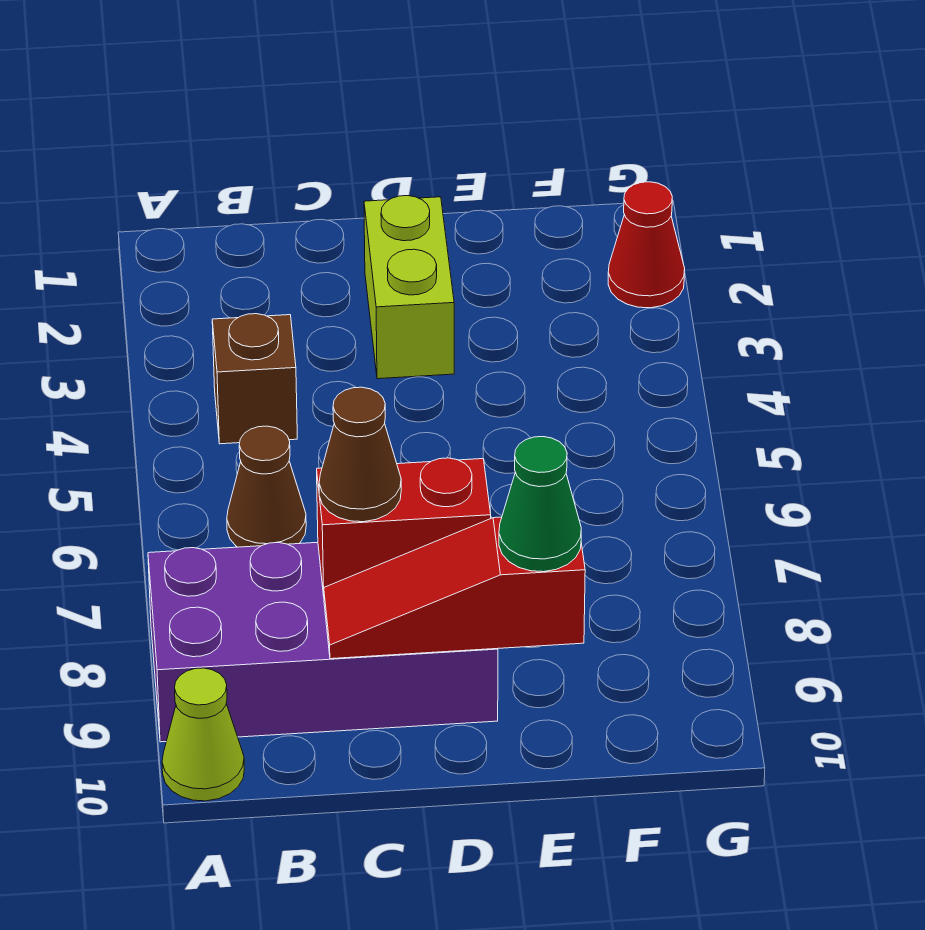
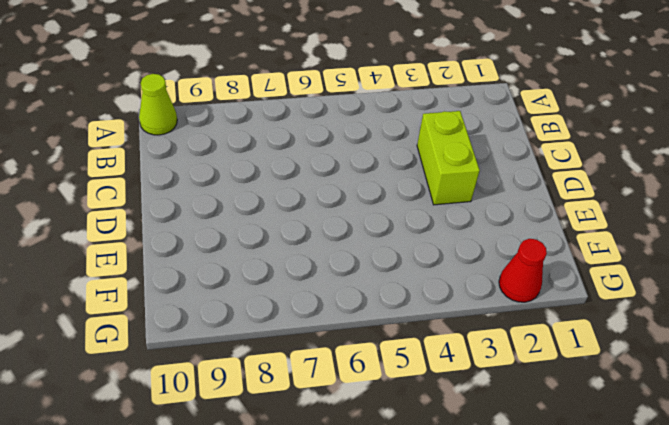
lime brick C3:D3 level 1 -> lime brick D2:D3 level 1
none -> purple brick A8:D9 level 1
none -> brown brick B4 level 1

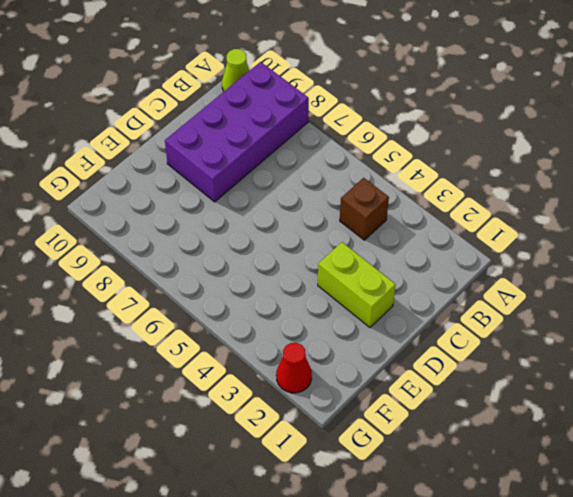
none -> brown cone B6 level 1
none -> red brick C8:D8 level 2

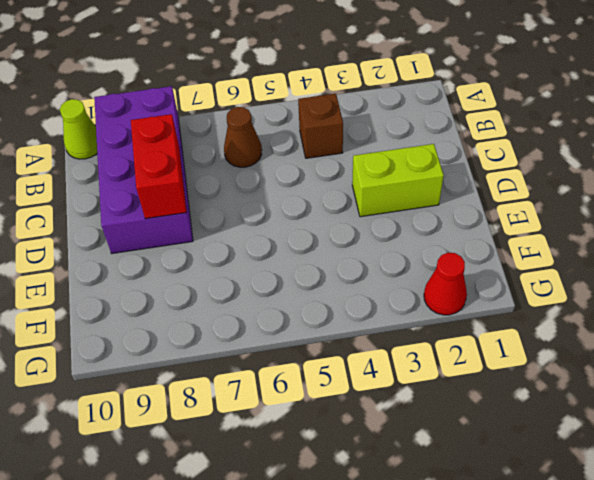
none -> red slope C9:E9 level 2 top E
none -> brown cone C8 level 3

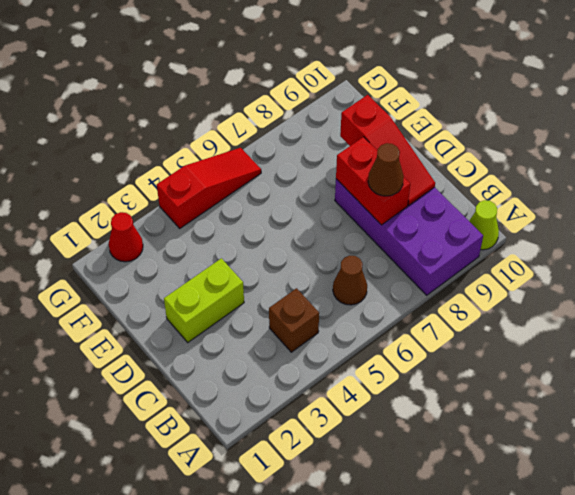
red slope G4:G6 level 1 top 4 -> none
none -> green cone E9 level 3

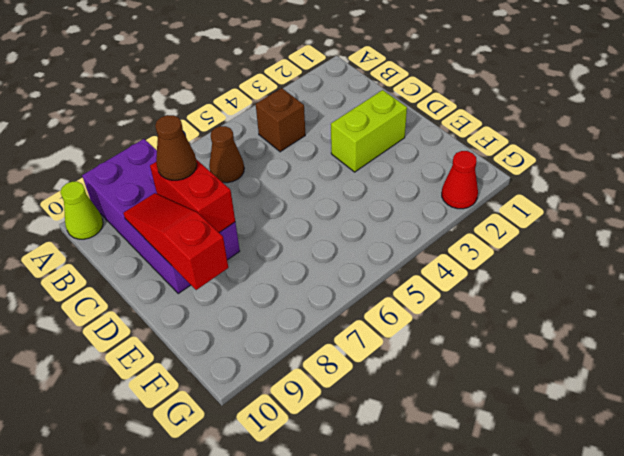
none -> green cone E9 level 3

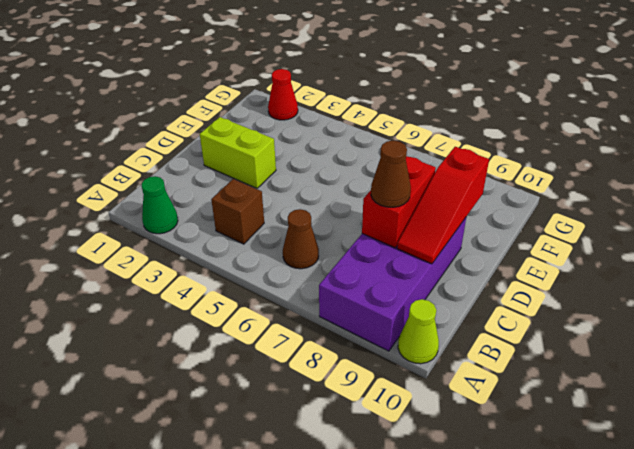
green cone A2 level 1 -> green cone E9 level 3

